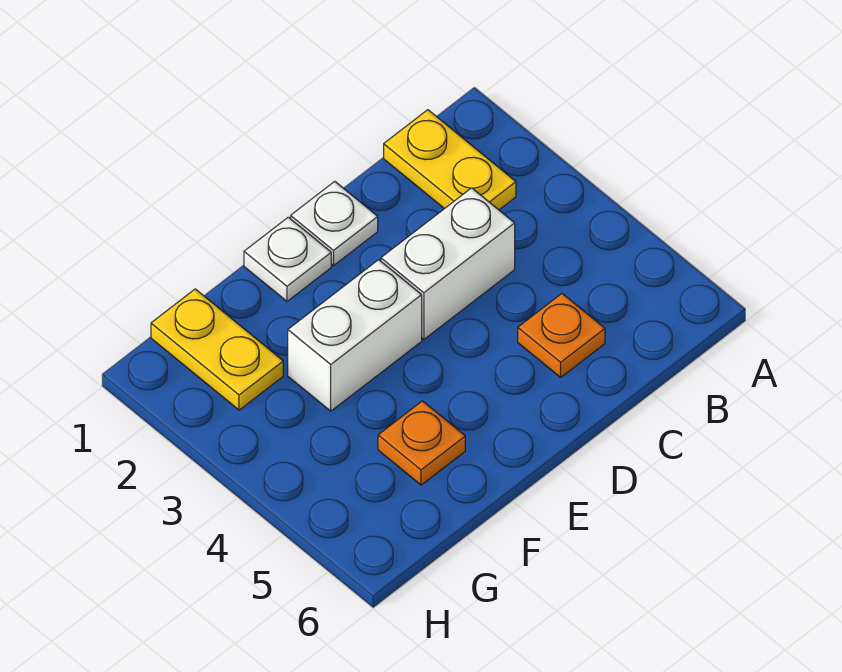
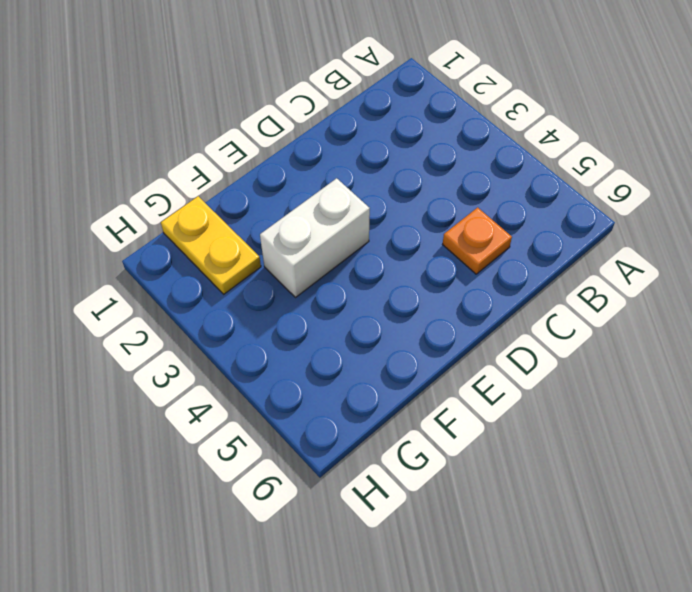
none -> yellow plate B1:B2 level 1
none -> white brick C3:D3 level 1

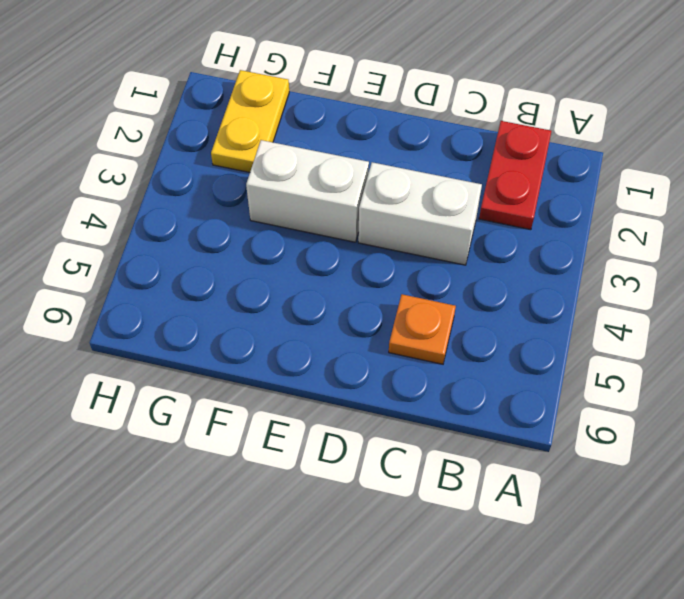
red plate B1:B2 level 1 -> yellow plate B1:B2 level 1
none -> white plate D1 level 1
none -> white plate E1 level 1

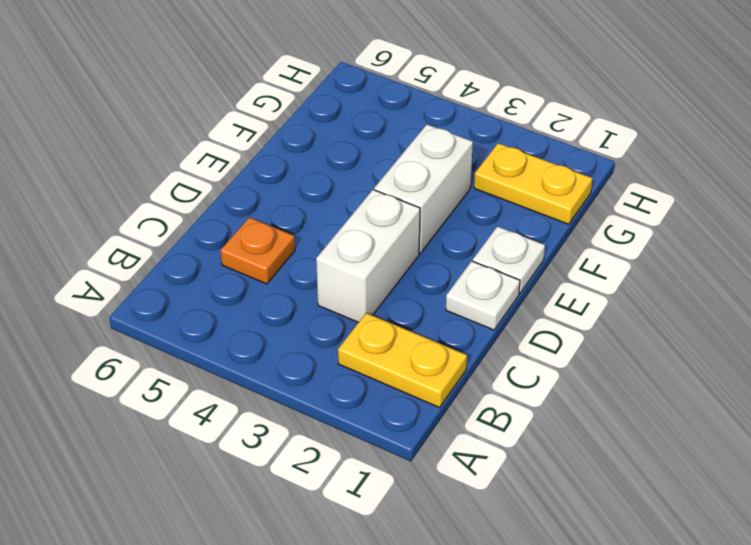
none -> orange plate F5 level 1

